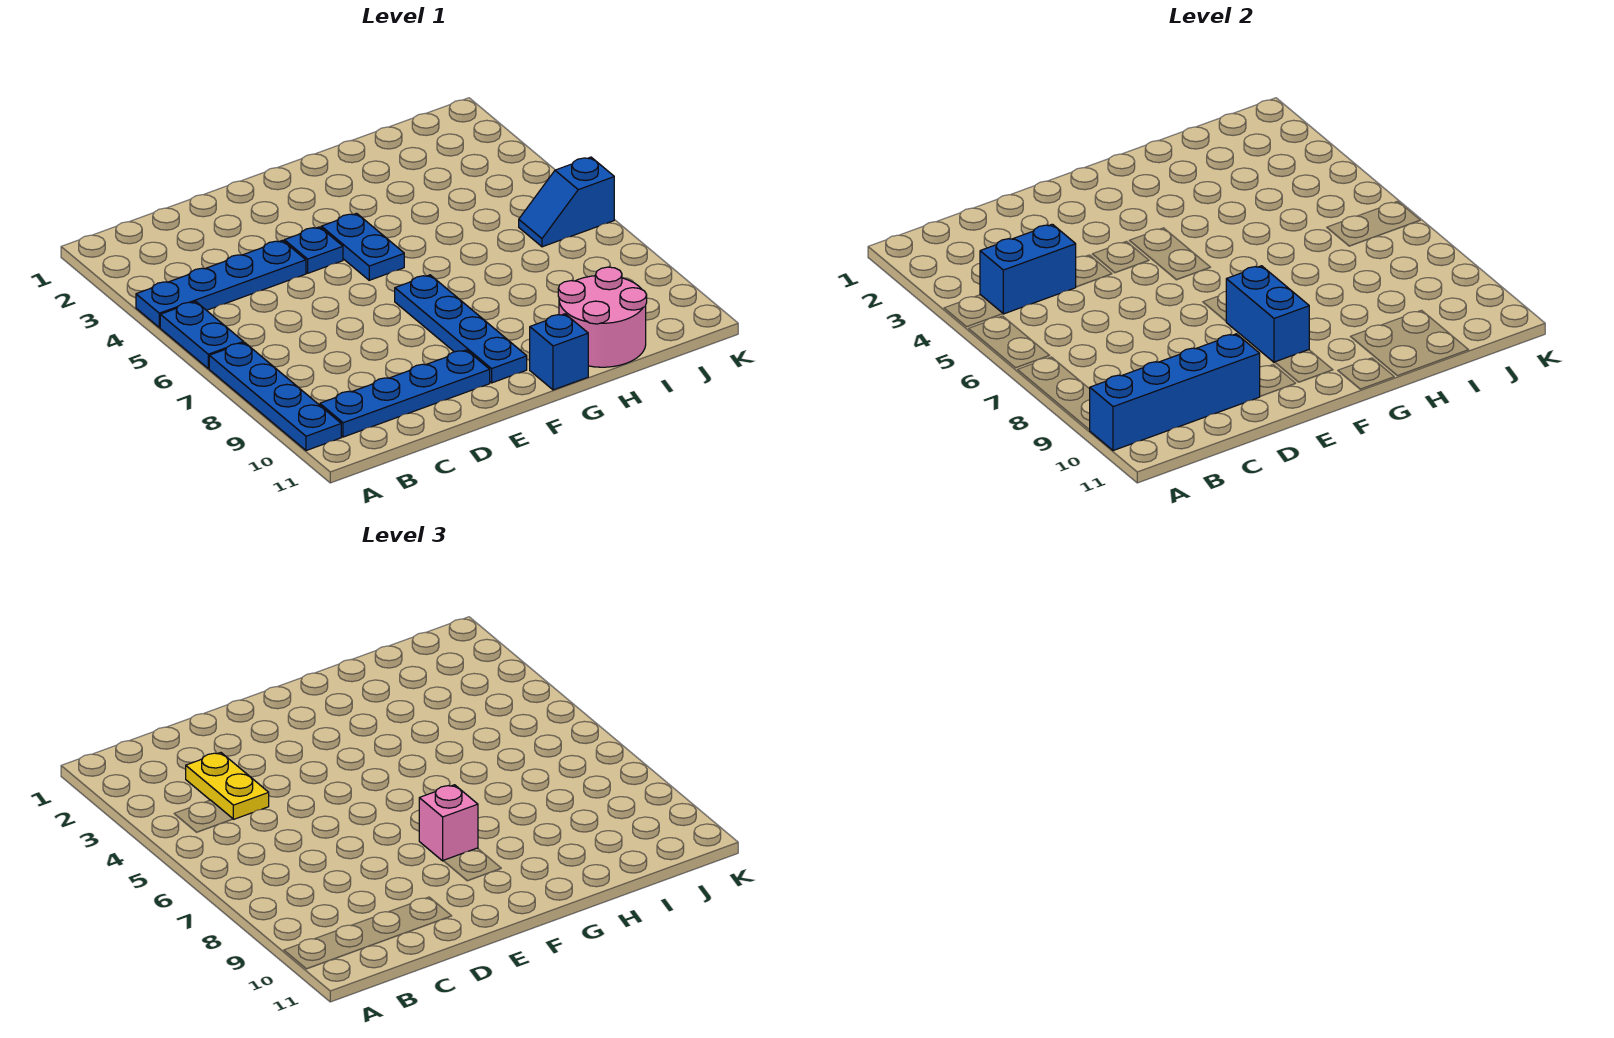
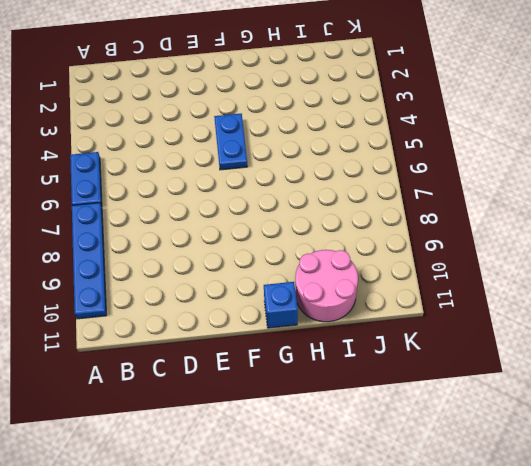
none -> blue plate A4:D4 level 1
none -> blue plate B10:E10 level 1
none -> blue plate E4 level 1

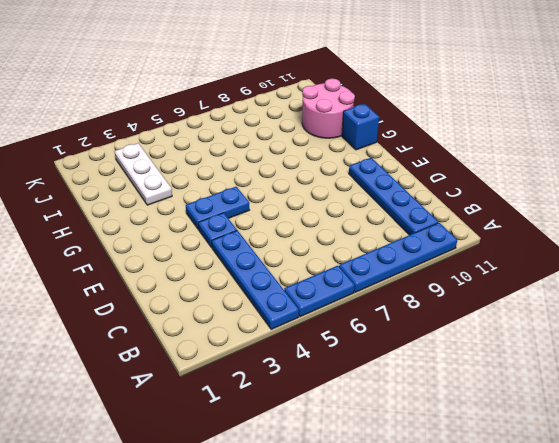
white plate H3:J3 level 1 -> none
none -> blue plate F7:F10 level 1
none -> blue slope J6:K6 level 1 top K
none -> blue brick A10:D10 level 2

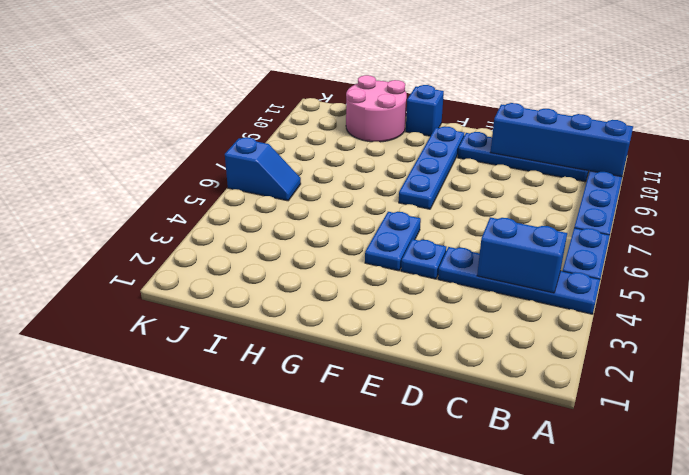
none -> blue brick F8:F9 level 2
none -> yellow plate C3:C4 level 3
none -> pink brick F8 level 3

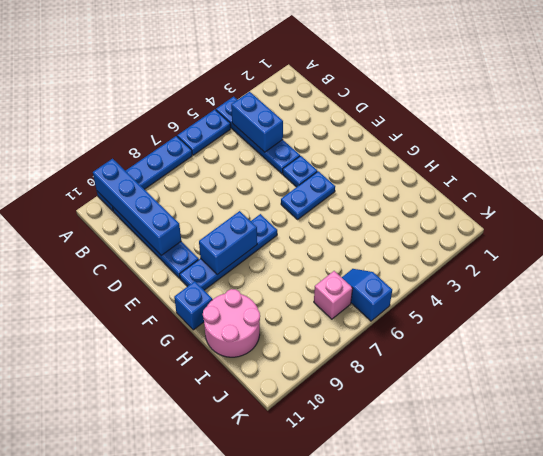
pink brick J7 level 1 -> pink brick F8 level 3
none -> yellow plate C3:C4 level 3

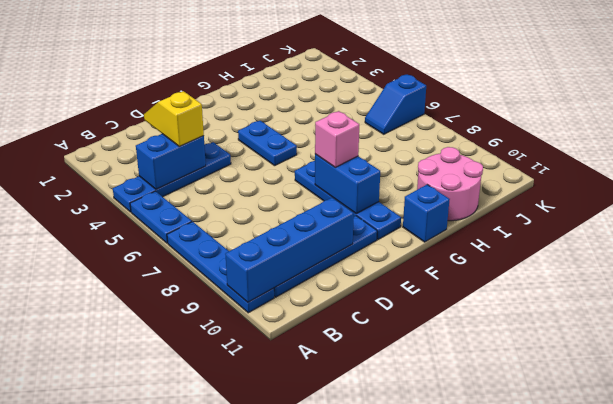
yellow slope C3:C4 level 3 top 4 -> yellow plate C3:C4 level 3
none -> blue plate E4 level 1

